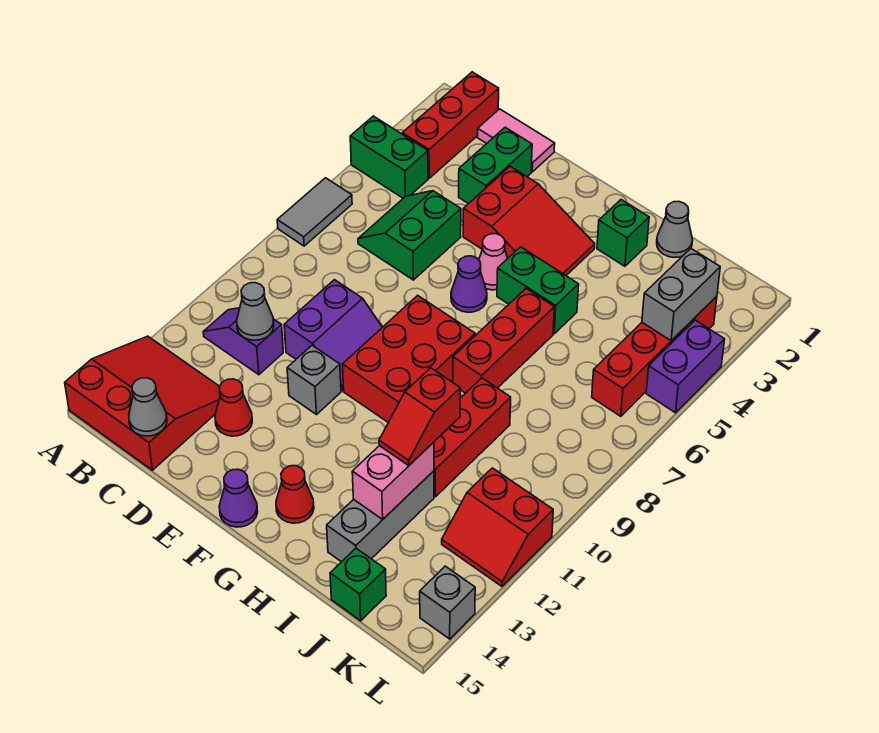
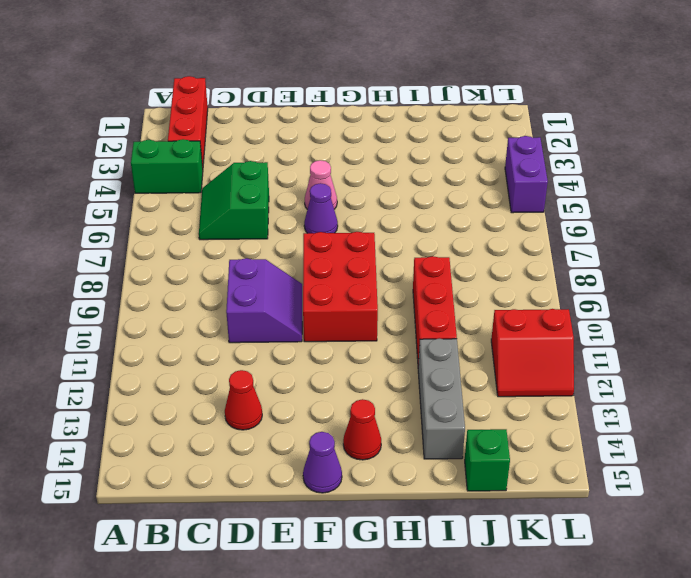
none -> grey tile A6:A7 level 1
none -> red slope A13:C15 level 1 top 15
none -> purple slope B11:C11 level 1 top C
none -> pink tile C1:D1 level 1

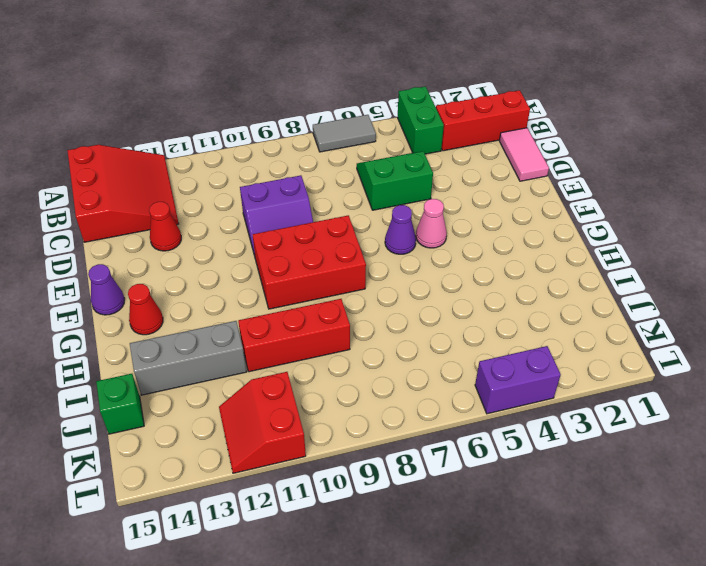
none -> purple slope B11:C11 level 1 top C
none -> green brick D2:D3 level 1
none -> red slope E3:G4 level 1 top E
none -> grey brick E11 level 1

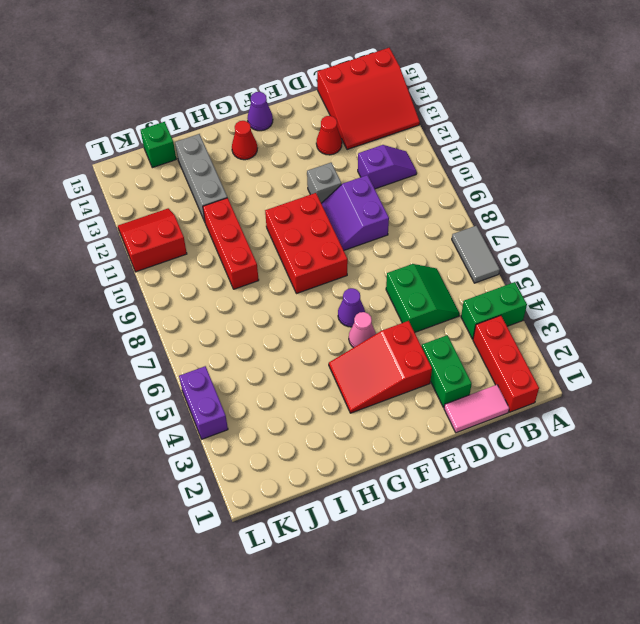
none -> green brick G5:H5 level 1
none -> green brick H2 level 1
none -> red brick H6:H8 level 1
none -> grey cone I1 level 1

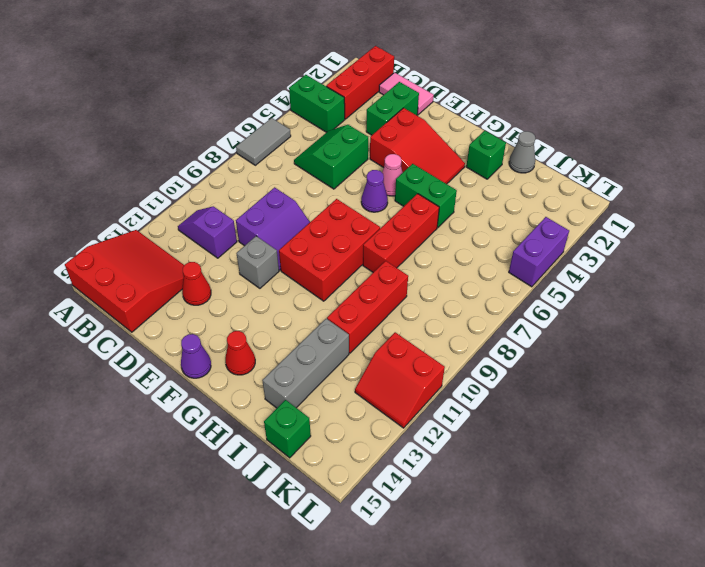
none -> red brick K3:K6 level 1
none -> grey brick L14 level 1
none -> grey cone C11 level 2
none -> grey cone C15 level 2

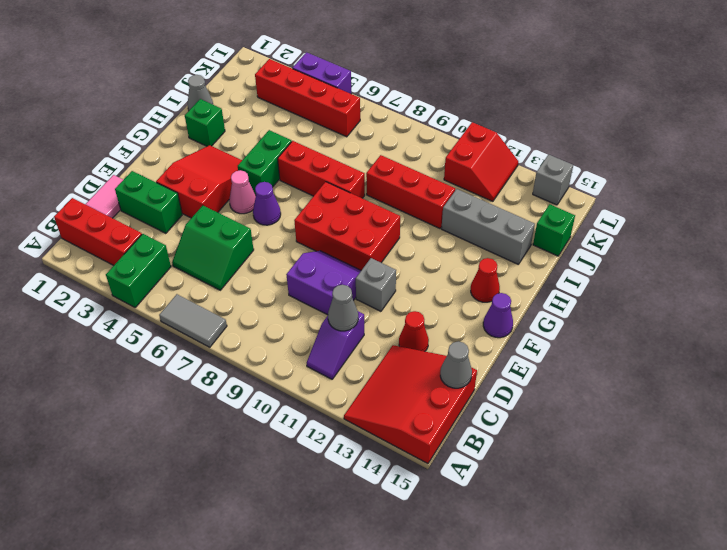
none -> pink brick I12:I13 level 2
none -> grey brick K3:K4 level 2
none -> red slope I11:I12 level 3 top 11

